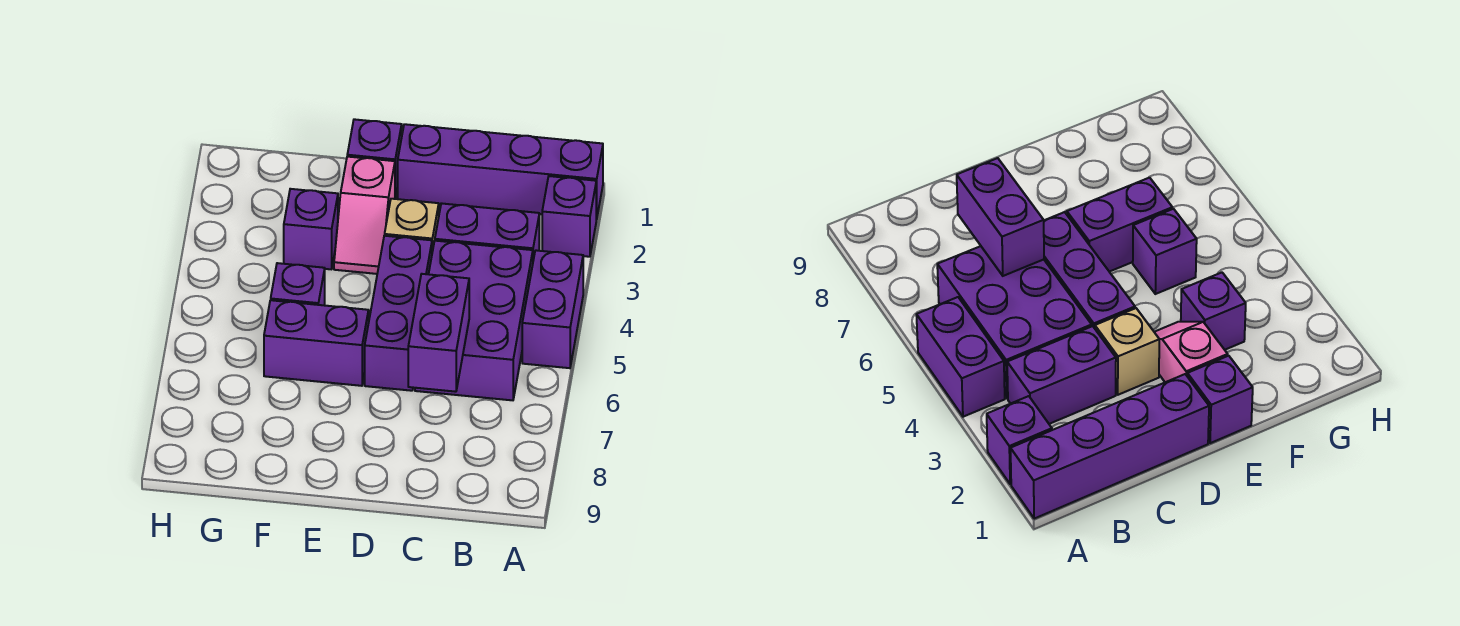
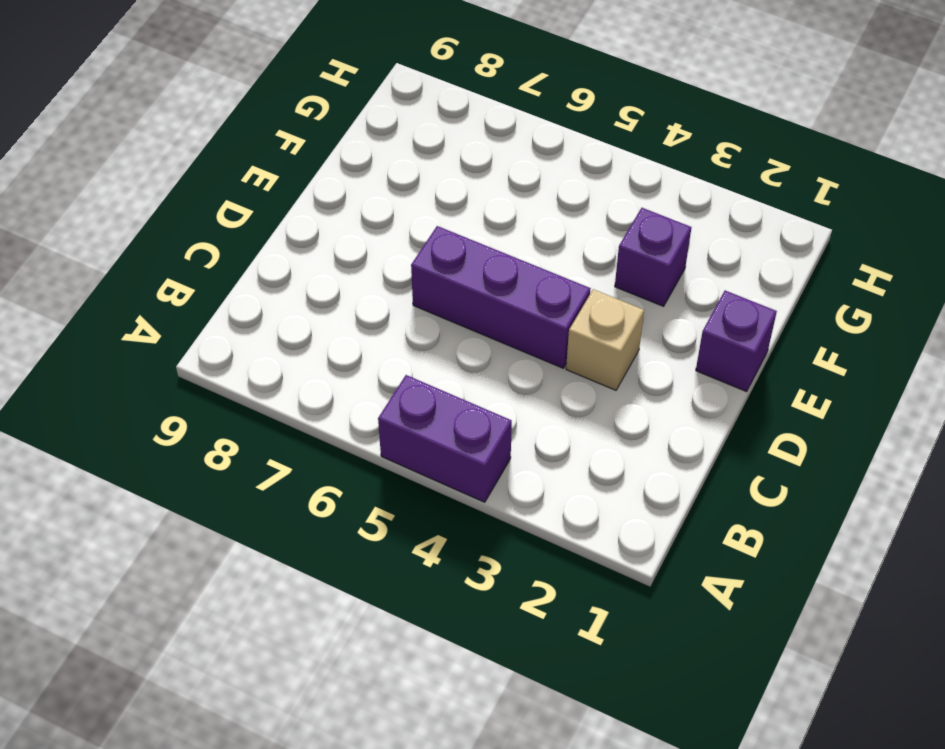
none -> purple brick A1:D1 level 1
none -> purple brick A2 level 1
none -> purple brick B3:C3 level 1

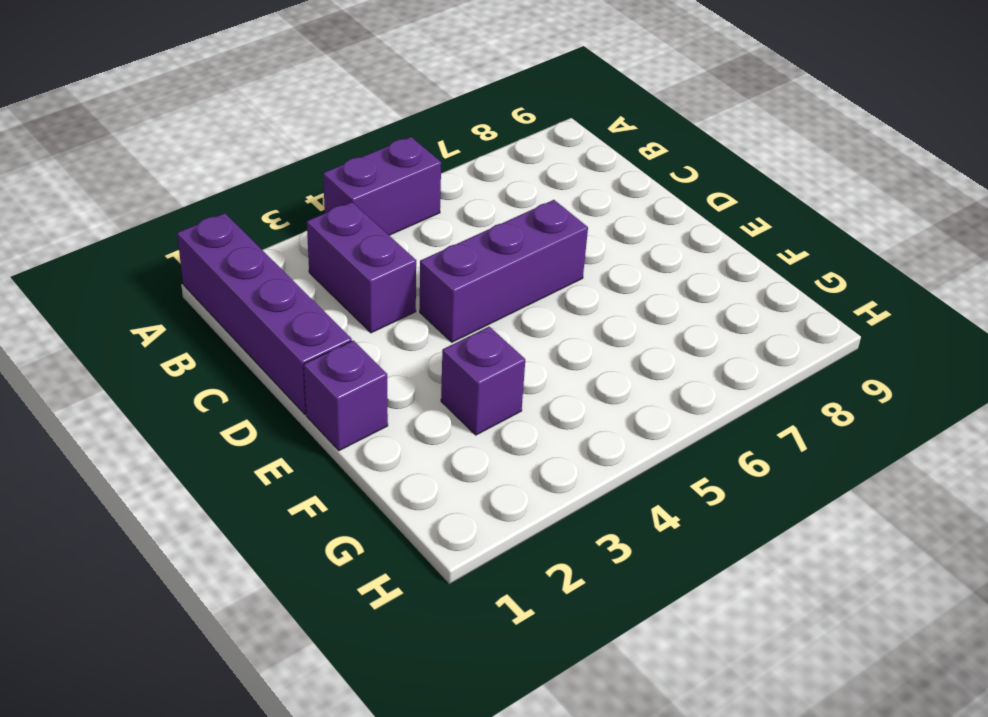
none -> purple brick A2 level 1
none -> purple brick B4:C6 level 1
none -> tan brick D3 level 1

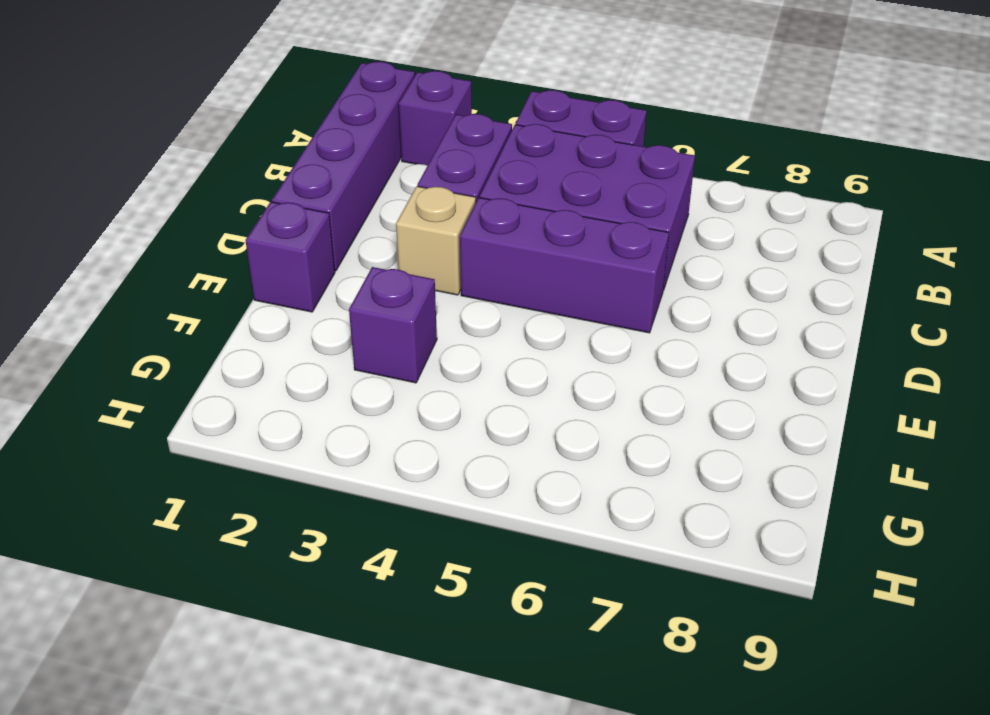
none -> pink slope E2:E3 level 1 top 2
none -> purple brick E6:F6 level 1
none -> purple brick F5 level 1

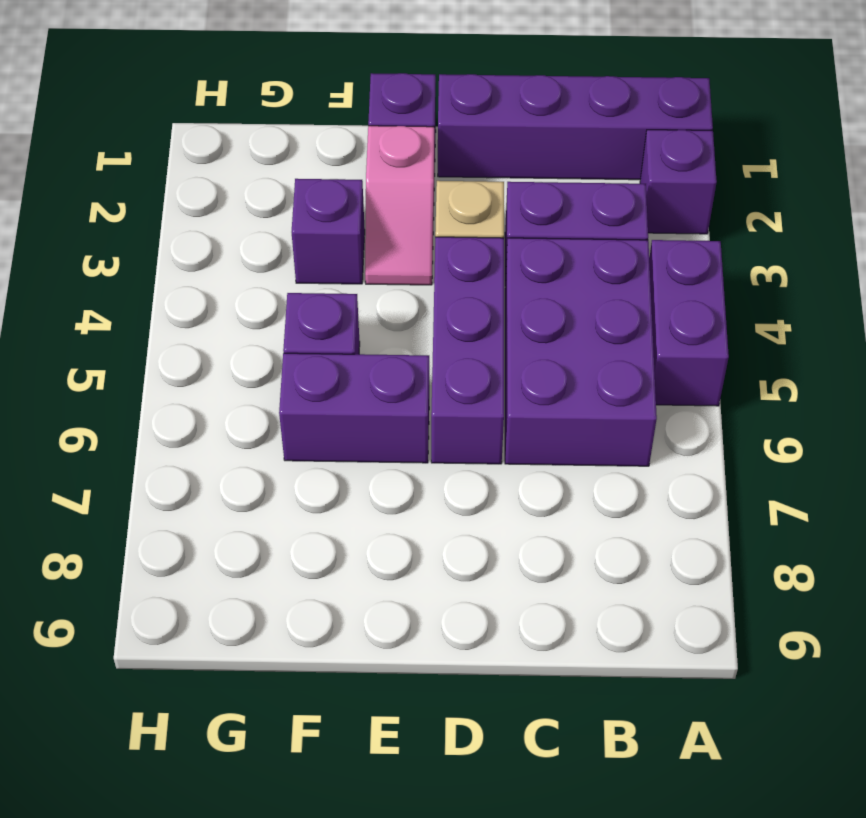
none -> purple brick C6:C7 level 2

